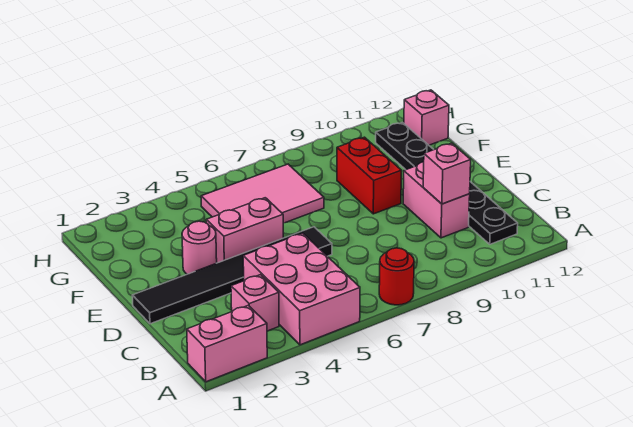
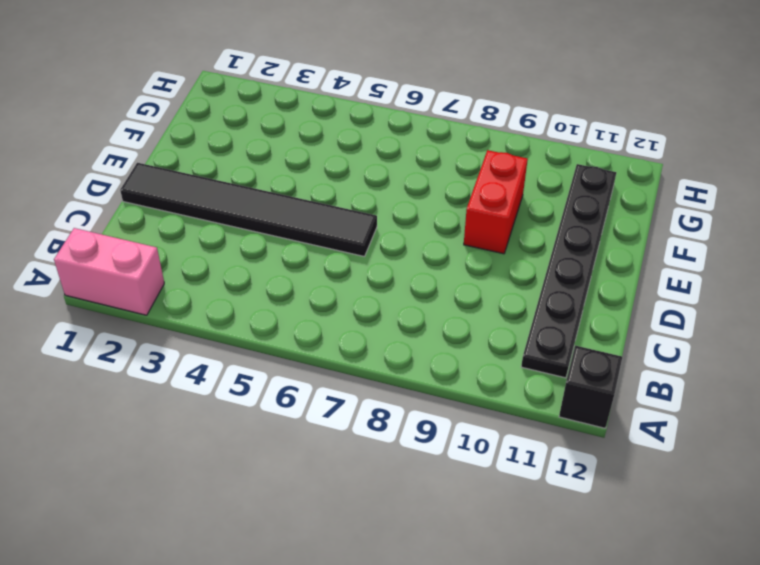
black brick A12 level 1 -> none
none -> pink brick A4:C5 level 1
none -> red round brick A7 level 1
none -> pink brick B3 level 1

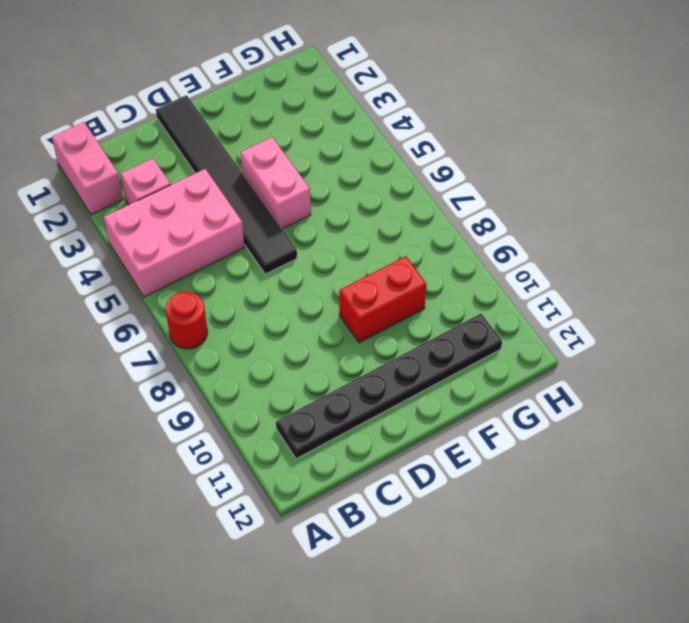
none -> pink brick C10:D10 level 1
none -> pink round brick E3 level 1
none -> pink tile F5:G7 level 1

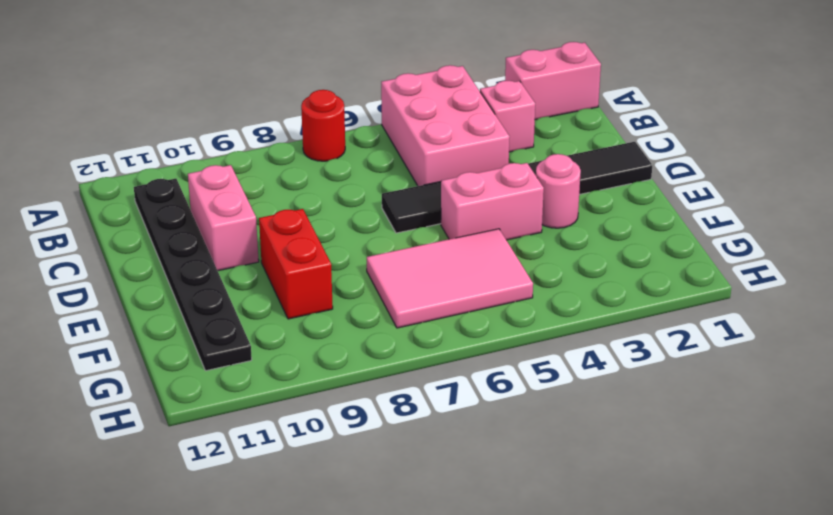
none -> pink brick G12 level 1
none -> pink brick C10 level 2

